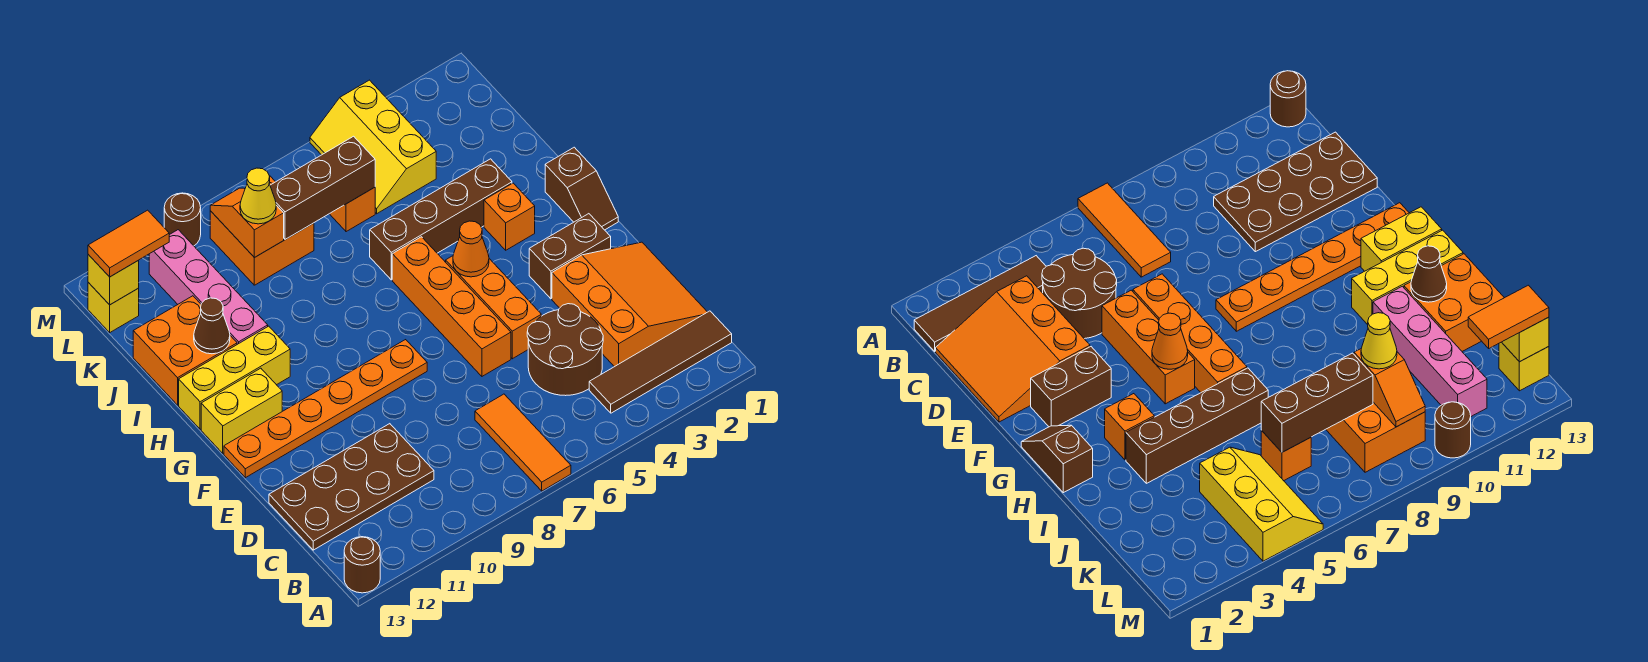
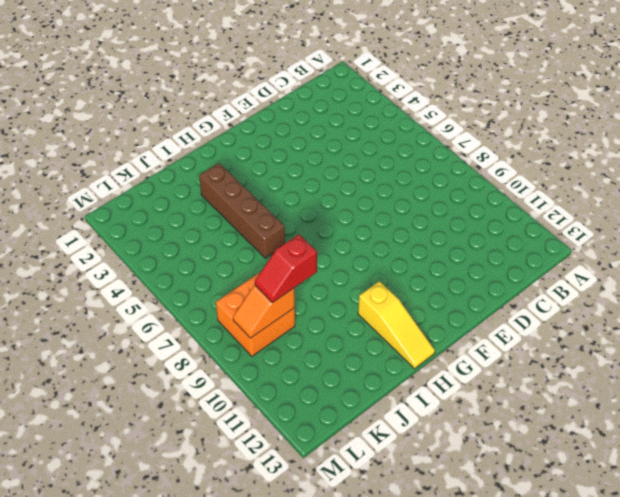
yellow slope H11:H13 level 1 top 11 -> yellow brick H11:H13 level 1
red slope J9:K9 level 3 top J -> yellow cone K9 level 3
none -> orange tile A7:C7 level 1
none -> brown round brick A13 level 1
none -> brown tile B1:B4 level 1

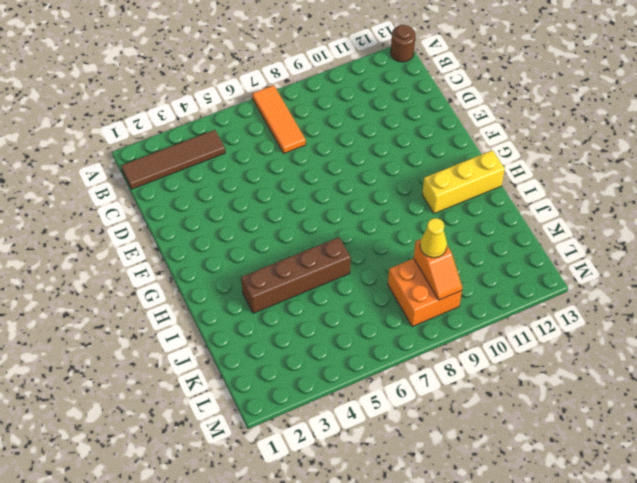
none -> orange slope C1:E3 level 1 top 3
none -> brown round brick C4:D5 level 1
none -> brown plate C10:D13 level 1

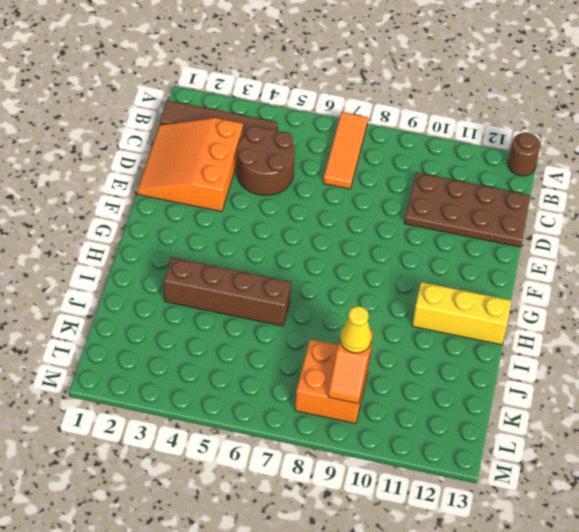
none -> orange brick E5:G5 level 1
none -> orange brick E6:H6 level 1
none -> brown brick F2:F3 level 1

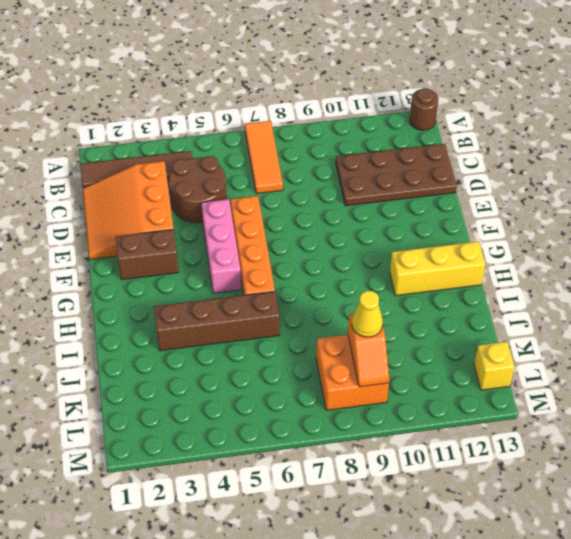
pink brick E5:G5 level 1 -> orange brick E5:G5 level 1
none -> orange plate F8:F13 level 1
none -> brown slope G1:H1 level 1 top H
none -> yellow brick G12:G13 level 1

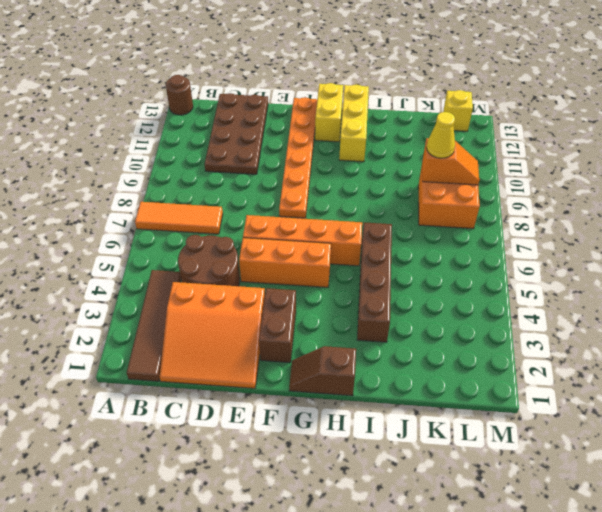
none -> orange brick H3 level 1
none -> pink brick I11:L11 level 1
none -> orange brick I12:J13 level 1

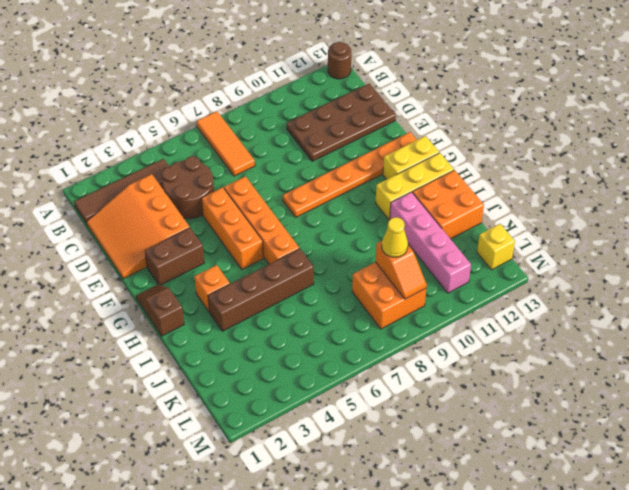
none -> yellow slope K4:M5 level 1 top 4
none -> orange brick K6 level 1
none -> brown round brick M10 level 1

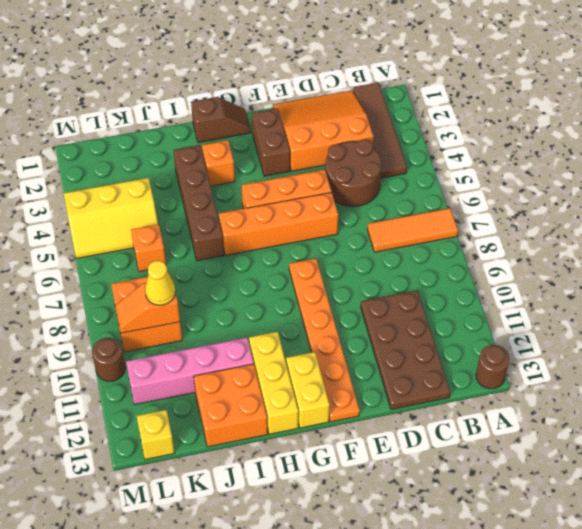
none -> orange cone G5 level 2
none -> brown cone I12 level 2
none -> brown brick K6:K8 level 2

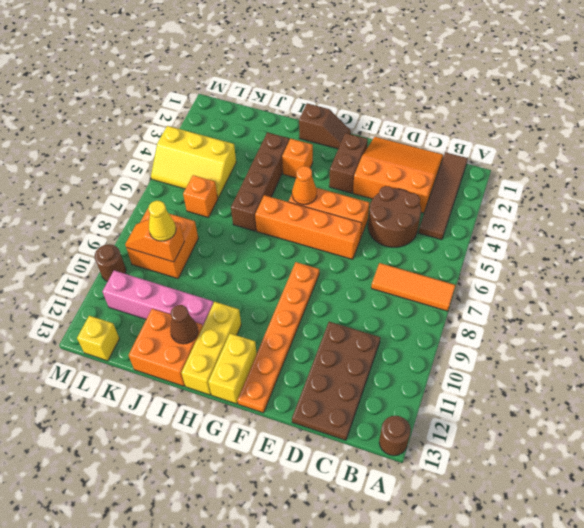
none -> brown brick K6:K8 level 2
none -> yellow brick L13 level 2
none -> orange tile L12:L13 level 3

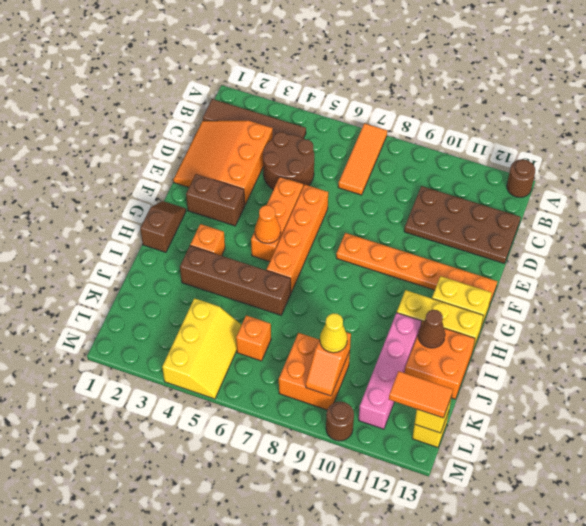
none -> brown brick K6:K8 level 2

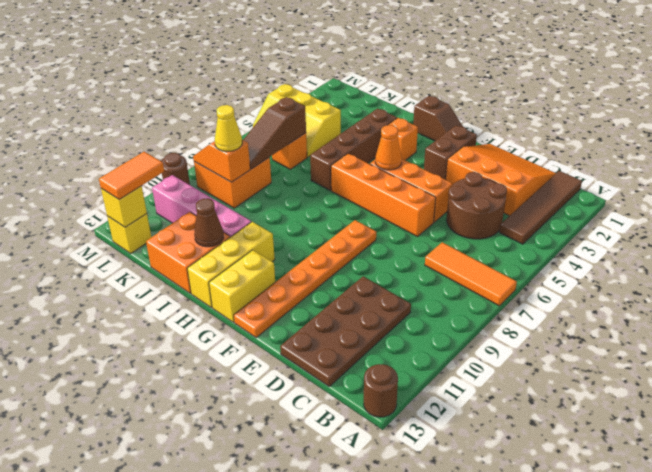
brown slope K6:K8 level 2 top 6 -> brown brick K6:K8 level 2

